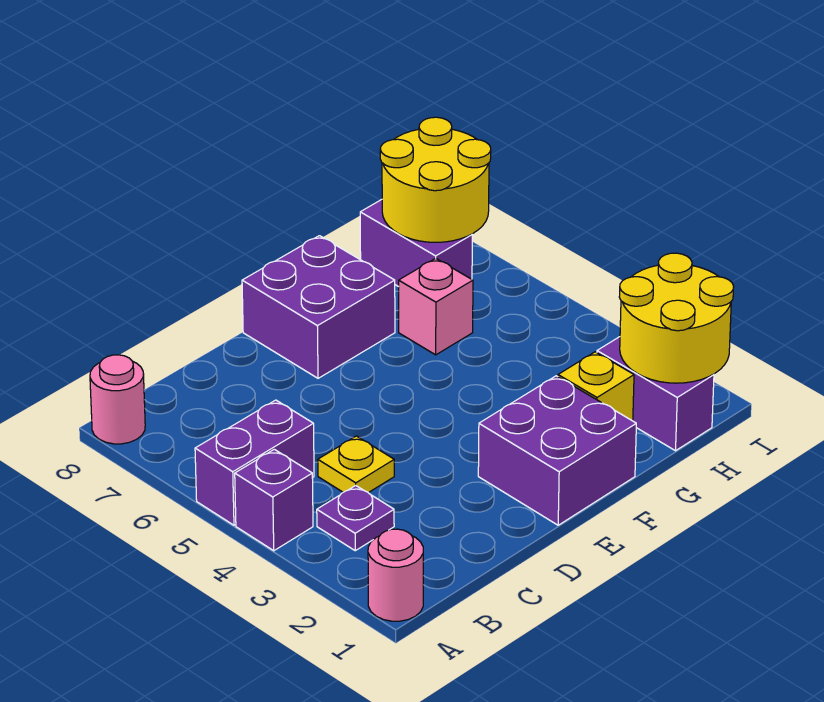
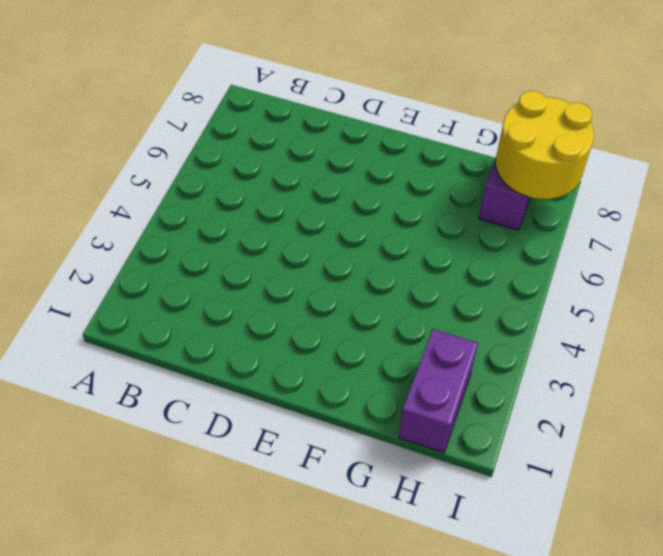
none -> pink round brick A1 level 1
none -> purple brick A4 level 1
none -> purple brick A5:B5 level 1

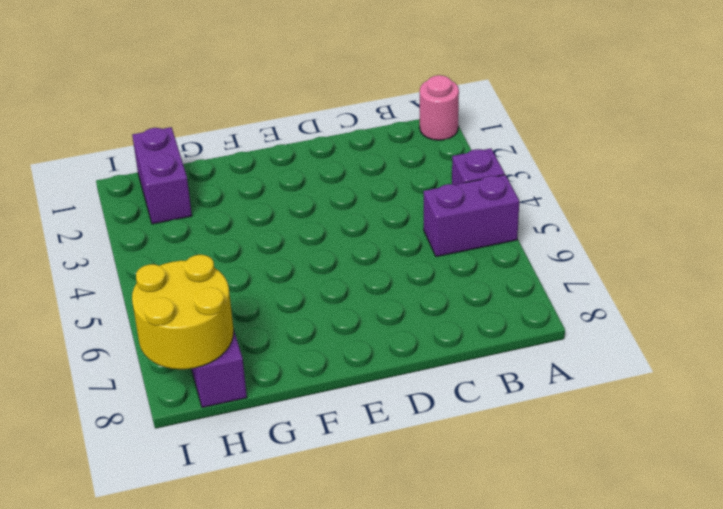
none -> pink round brick A8 level 1
none -> purple plate B3 level 1
none -> yellow plate C4 level 1

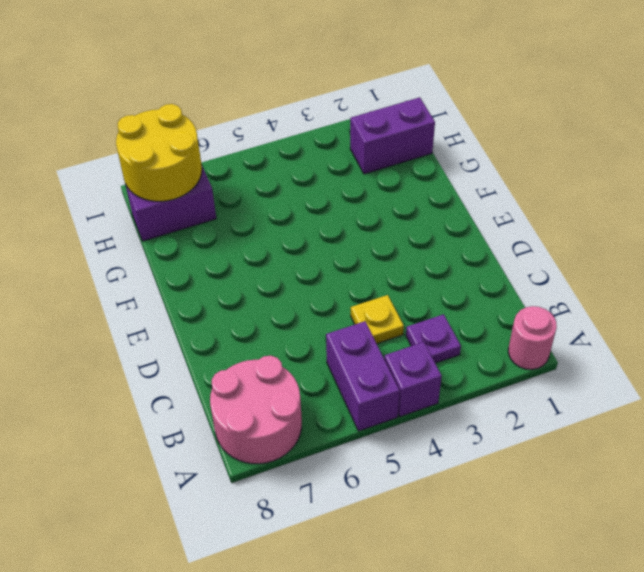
pink round brick A7:B8 level 1 -> pink round brick A8 level 1
none -> purple brick E1:F2 level 1
none -> purple brick E7:F8 level 1
none -> yellow brick G2 level 1

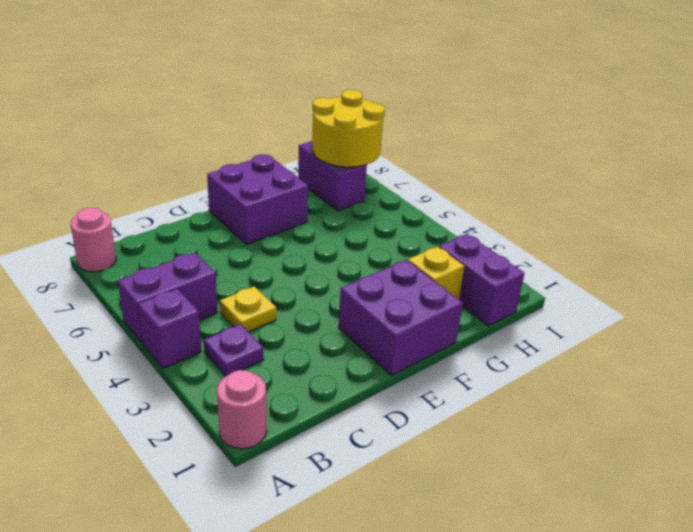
none -> pink brick G6 level 1
none -> yellow round brick H1:I2 level 2

